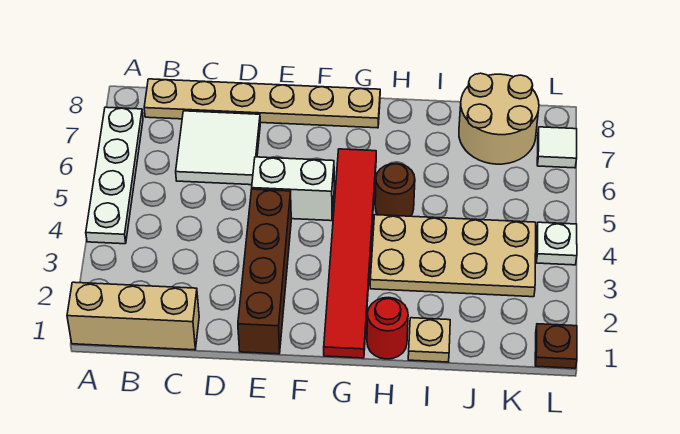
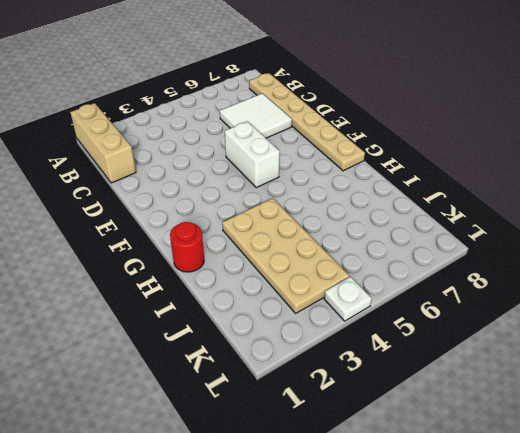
none -> white plate A4:A7 level 1
none -> brown brick E1:E4 level 1
none -> red tile G1:G6 level 1

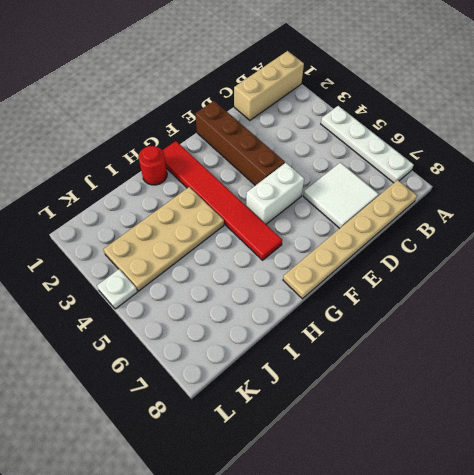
none -> brown round brick H5 level 1
none -> tan plate I1 level 1
none -> tan round brick J7:K8 level 1

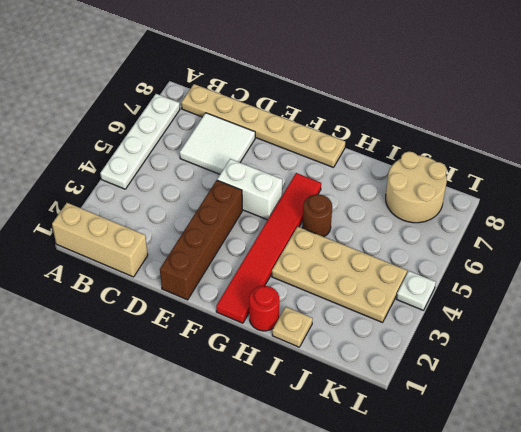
none -> brown plate L1 level 1
none -> white tile L7 level 1

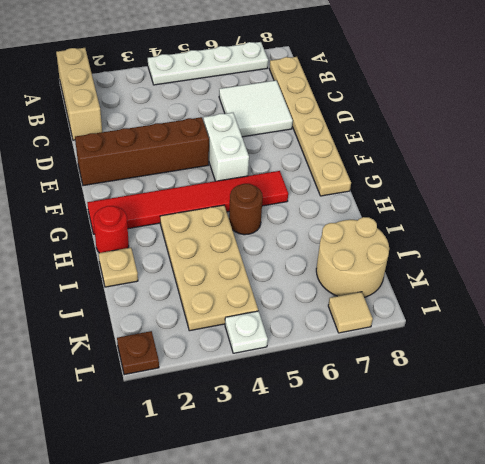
tan tile L7 level 1 -> white tile L7 level 1

